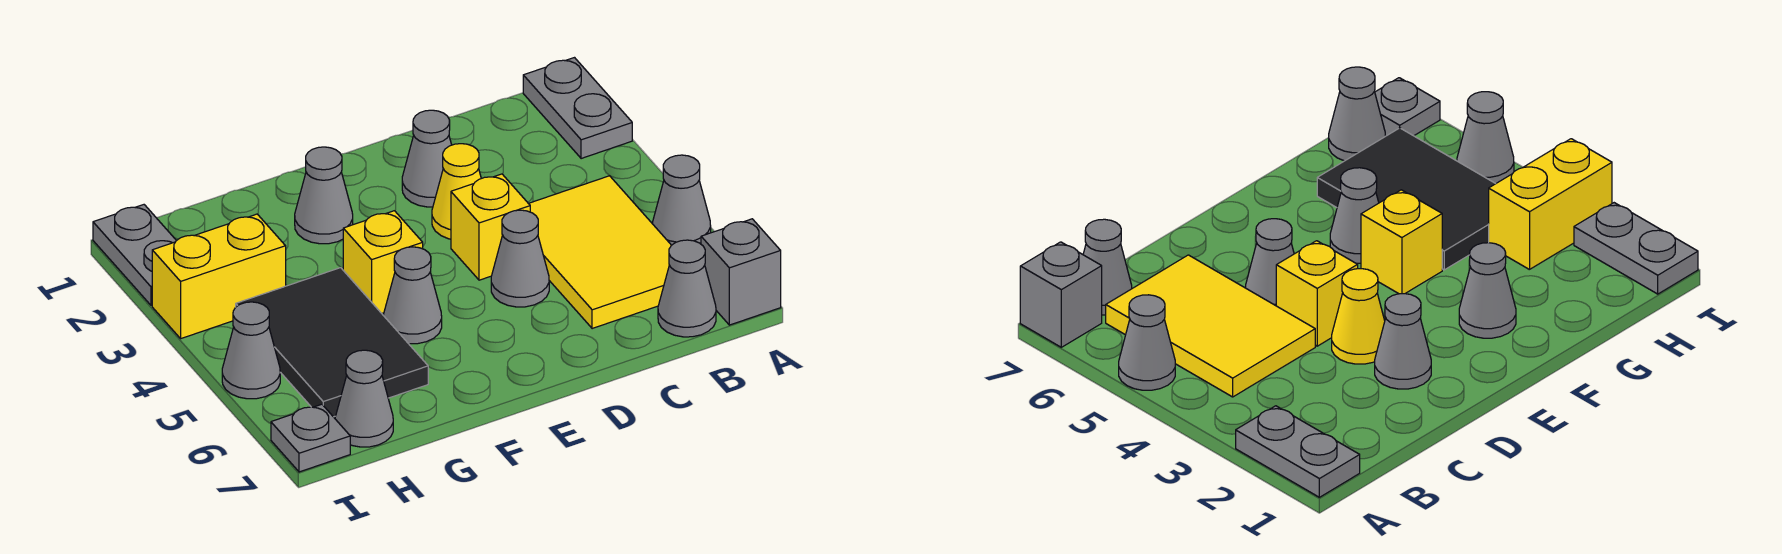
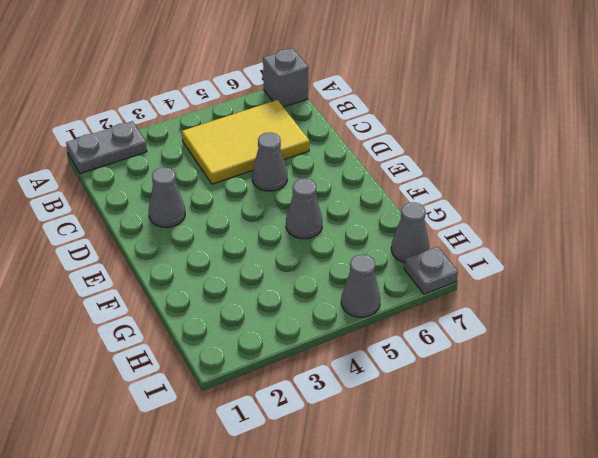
none -> grey cone A5 level 1
none -> grey cone B7 level 1
none -> yellow cone D3 level 1

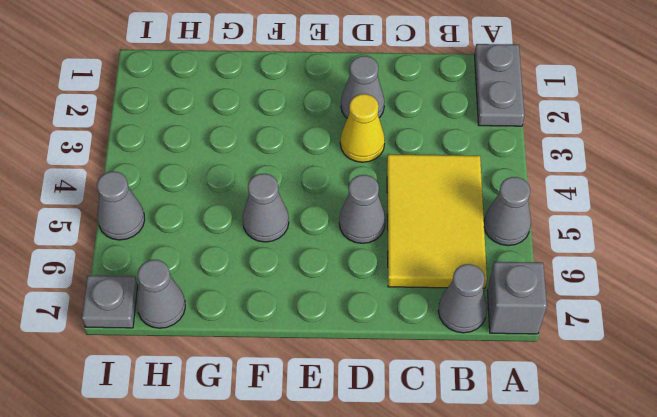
none -> yellow brick D4 level 1
none -> grey cone F2 level 1
none -> yellow brick F4 level 1

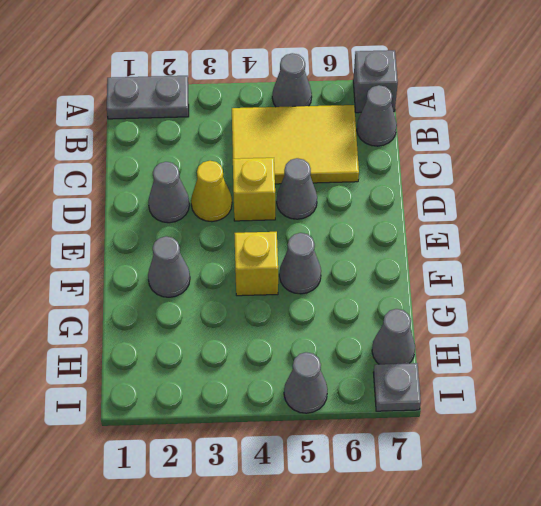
none -> black tile G4:H6 level 1
none -> yellow brick H3:I3 level 1
none -> grey plate I1:I2 level 1

